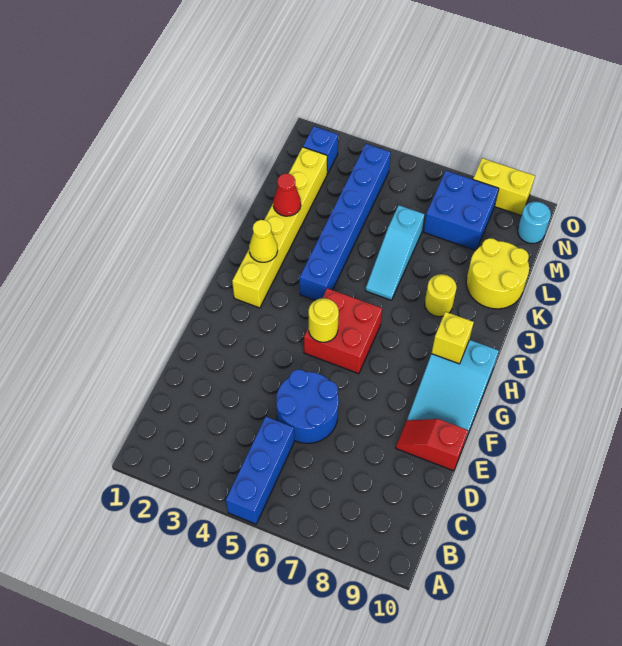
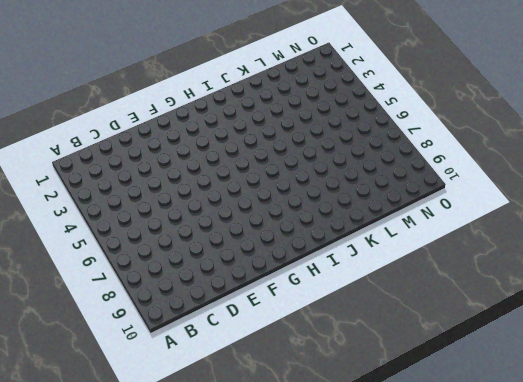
none -> blue brick A5:C5 level 1
none -> blue round brick D5:E6 level 1
none -> red slope E9:E10 level 1 top 10

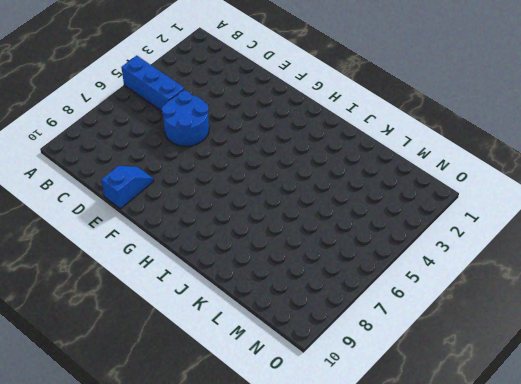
blue slope E9:E10 level 1 top 10 -> red slope E9:E10 level 1 top 10
none -> cyan slope F9:H10 level 1 top H
none -> red brick G5:H6 level 1
none -> yellow brick H2:M2 level 1

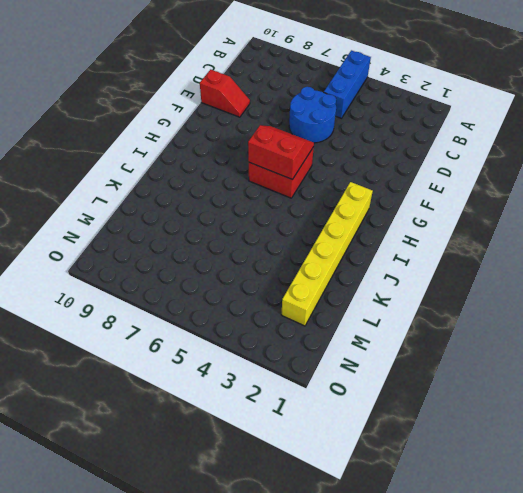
red slope G5:H6 level 2 top H -> yellow round brick G5 level 2
none -> cyan slope F9:H10 level 1 top H
none -> blue brick I4:N4 level 1
none -> cyan slope J6:L6 level 1 top L

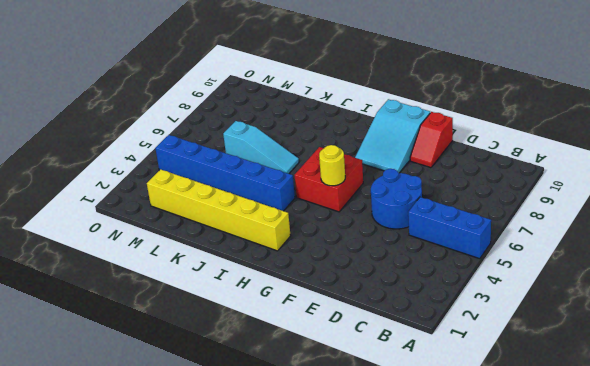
cyan slope F8:G10 level 1 top 10 -> cyan slope F9:H10 level 1 top H
none -> yellow round brick J8 level 1
none -> yellow round brick K9:L10 level 1
none -> blue brick M7:N8 level 1

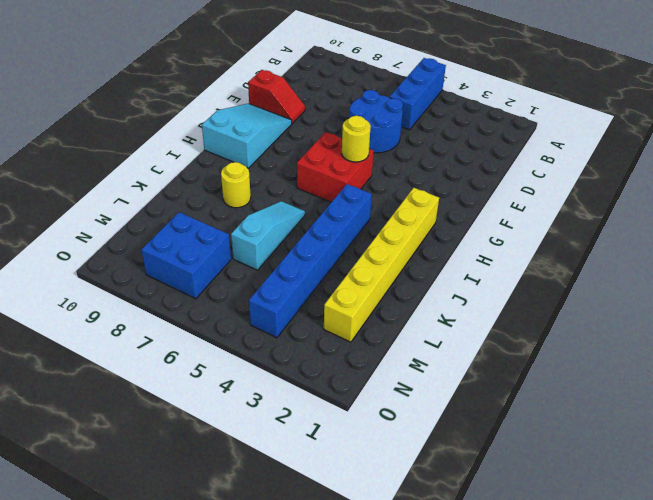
none -> yellow round brick K9:L10 level 1
none -> blue brick N2 level 1
none -> cyan round brick N10 level 1

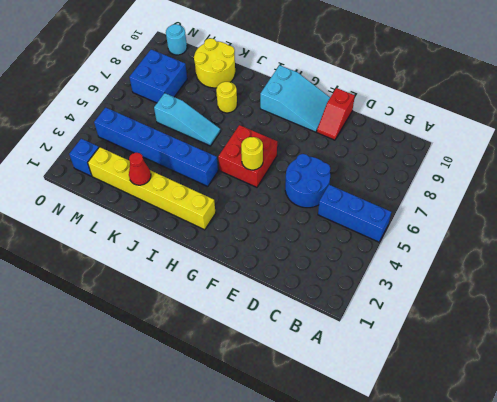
none -> yellow brick O8:O9 level 1
none -> yellow brick H9 level 2
none -> yellow cone I2 level 2

